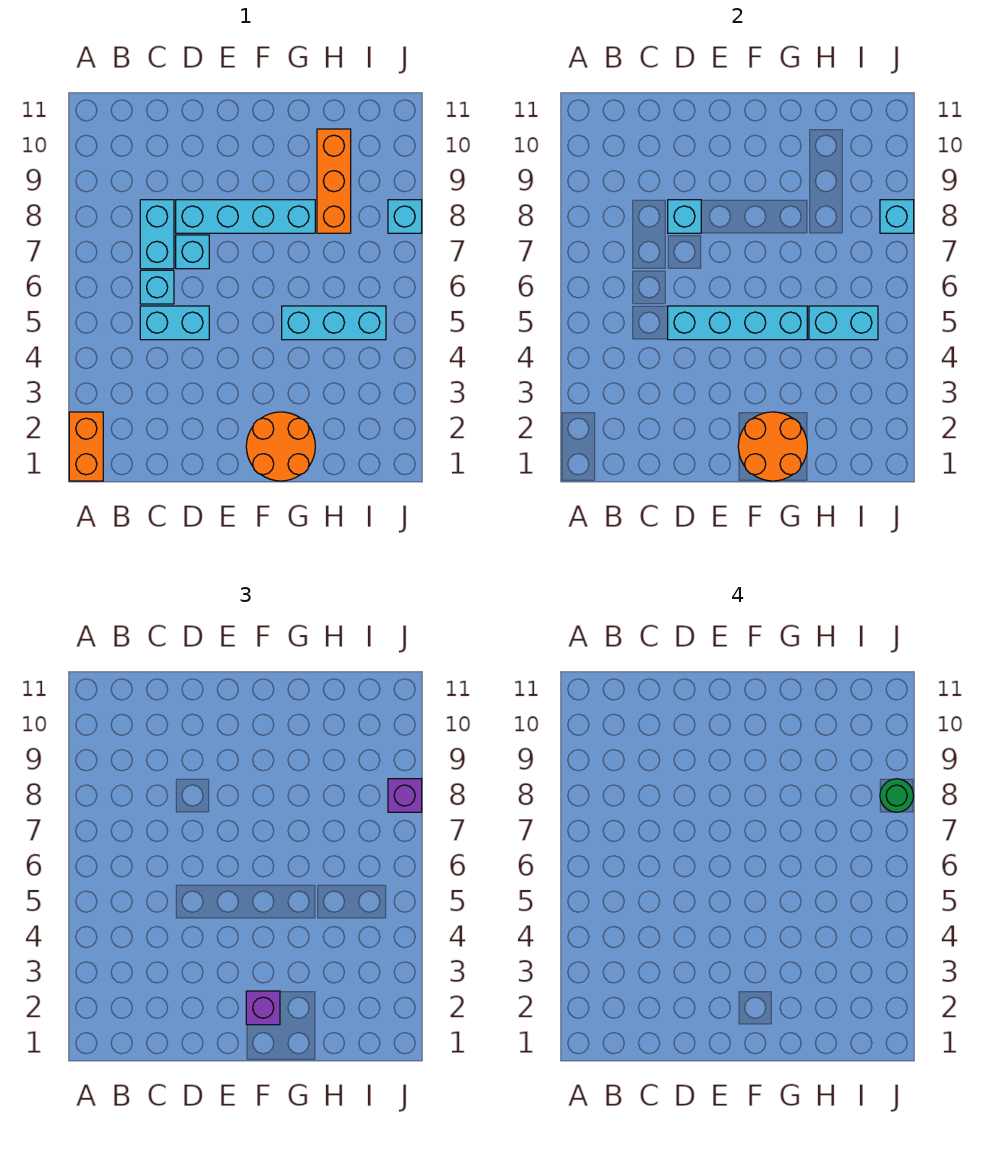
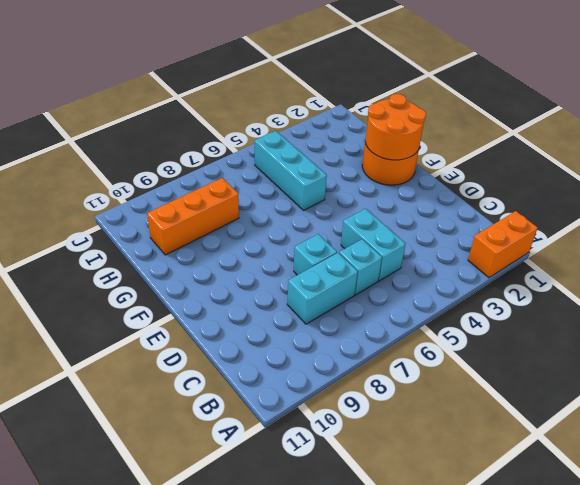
none -> cyan brick D8:G8 level 1
none -> cyan brick J8 level 1
none -> cyan brick D5:G5 level 2

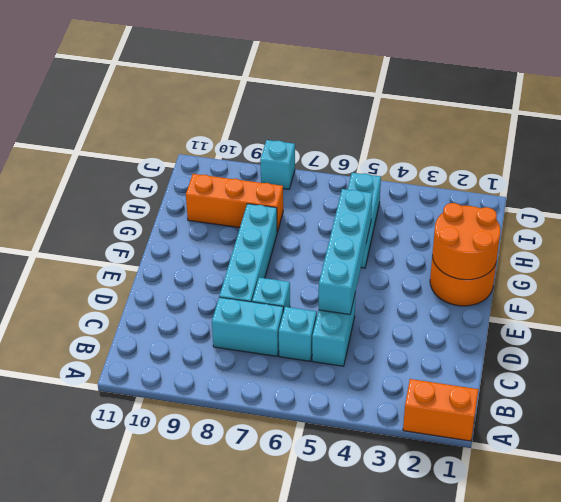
none -> cyan brick D8 level 2
none -> cyan brick H5:I5 level 2
none -> cyan brick J8 level 2

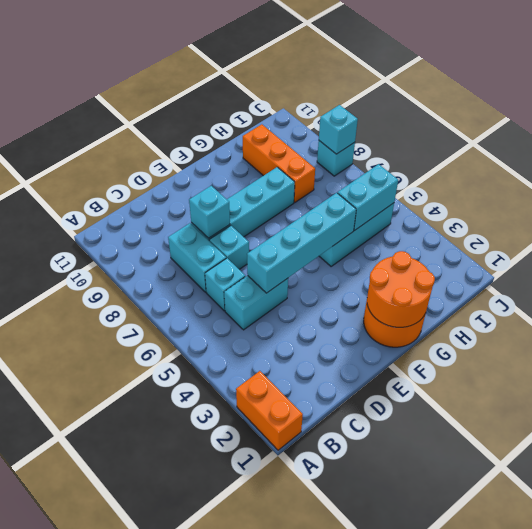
none -> purple brick F2 level 3
none -> purple brick J8 level 3
none -> green round brick J8 level 4

